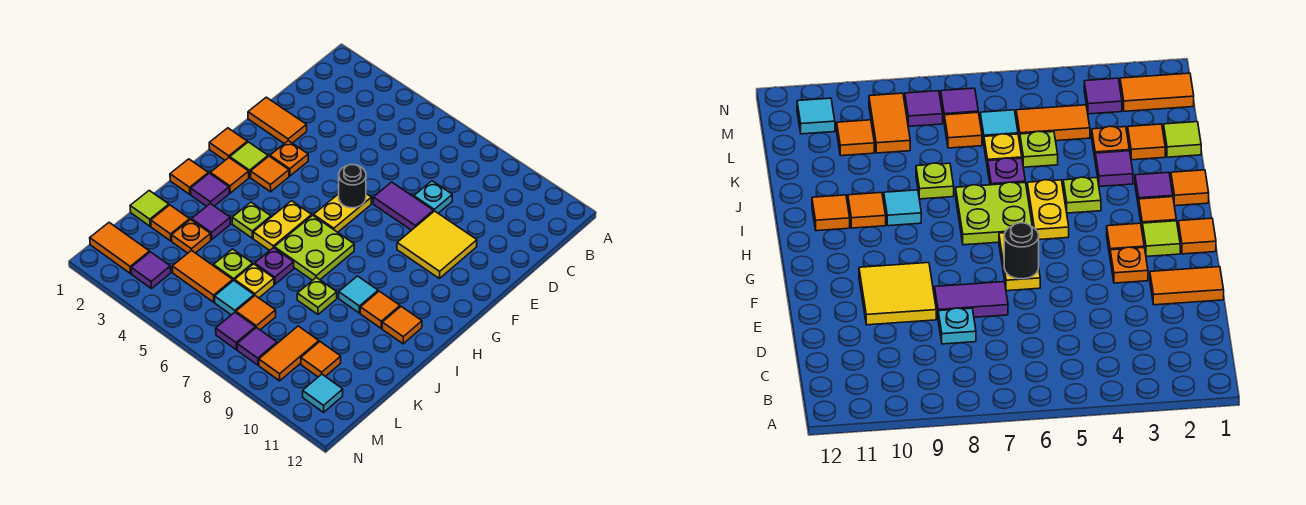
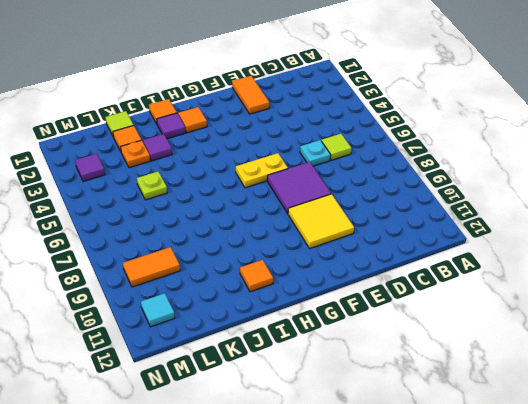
lime tile C6 level 1 -> lime tile G2 level 1
cyan plate D6 level 1 -> cyan plate D8 level 1
purple tile E7:F8 level 1 -> purple tile E7:E8 level 1
none -> orange plate F3 level 1
none -> orange tile G1 level 1
none -> orange tile G3 level 1
none -> yellow plate H5:I5 level 1

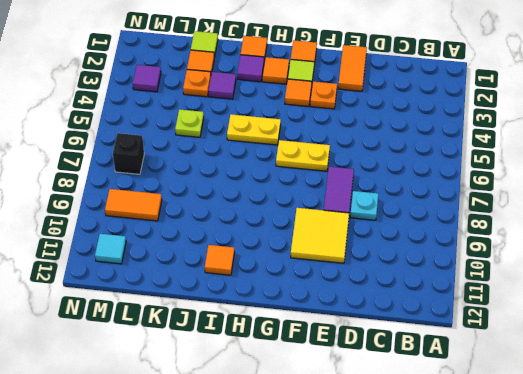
black brick M7 level 1 -> purple tile M7 level 1
none -> lime plate H6:I7 level 1
none -> lime plate I4 level 1
none -> cyan tile I9 level 1
none -> orange tile I10 level 1

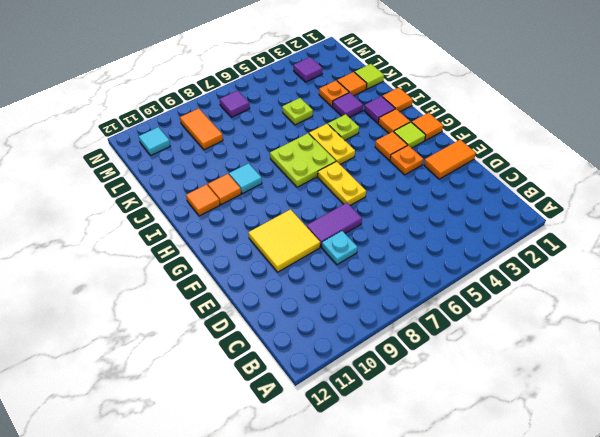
none -> purple plate J6 level 1
none -> lime plate J8 level 1
none -> yellow plate K6 level 1
none -> orange tile L4:L5 level 1

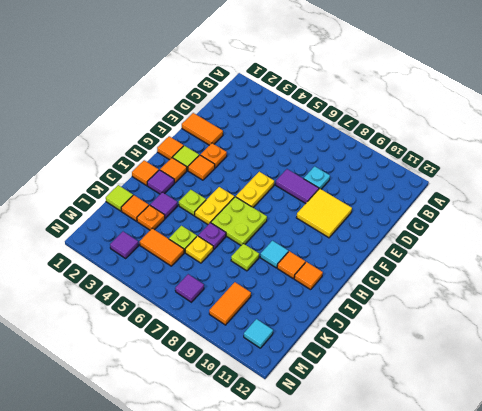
none -> cyan tile L6 level 1
none -> orange tile L7 level 1
none -> orange tile L10 level 1
none -> orange tile M1:M2 level 1

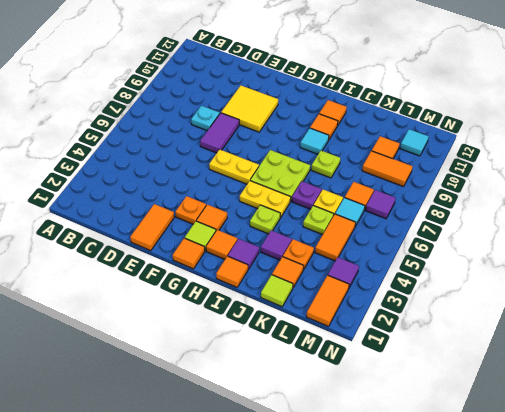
none -> purple tile M8 level 1
none -> black round brick F6 level 2

